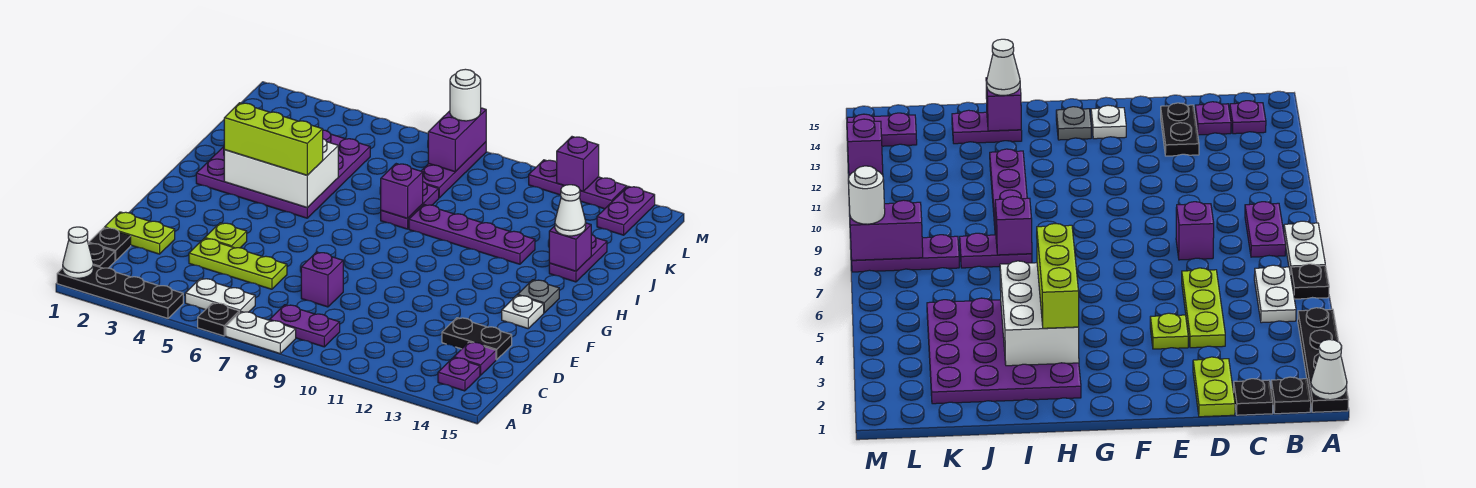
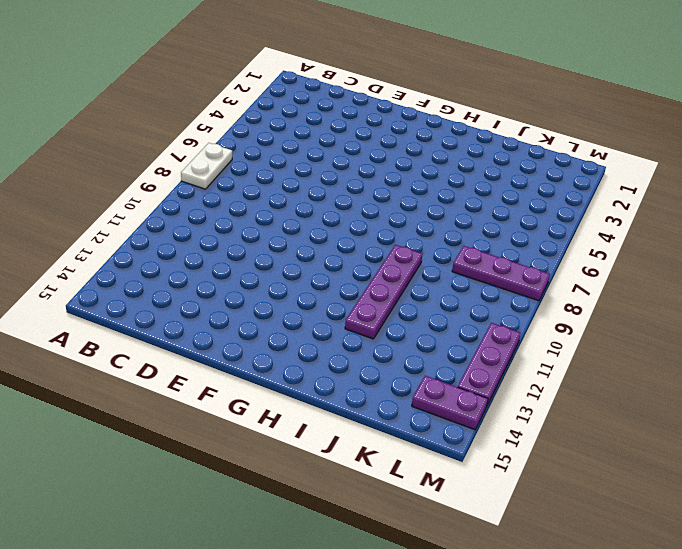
none -> black plate A1:A4 level 1
none -> black plate A6 level 1
none -> black plate B1 level 1
none -> white plate B5:B6 level 1

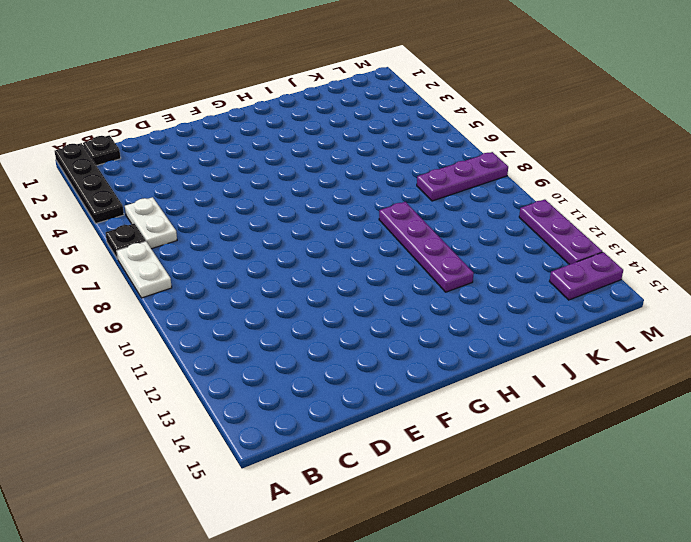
none -> purple plate B8:B9 level 1
none -> purple plate B14 level 1
none -> black plate C1 level 1
none -> purple plate C14 level 1

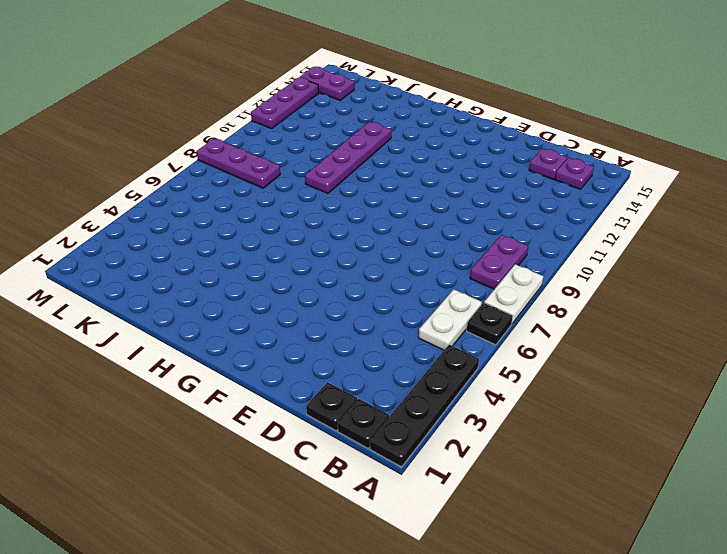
none -> lime plate D1:D2 level 1
none -> lime plate D4:D6 level 1
none -> purple brick D8 level 1
none -> black plate D13:D14 level 1

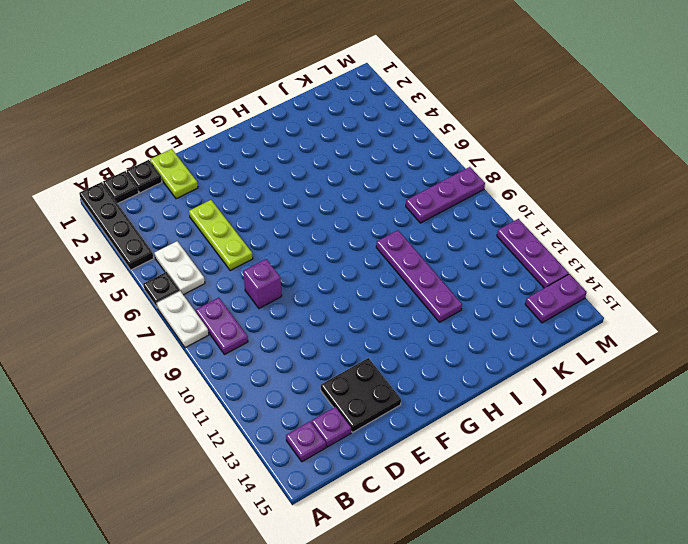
black plate D13:E14 level 1 -> black plate D13:D14 level 1
none -> lime plate E4 level 1
none -> white plate F14 level 1
none -> grey plate G14 level 1
none -> purple plate H2:K5 level 1

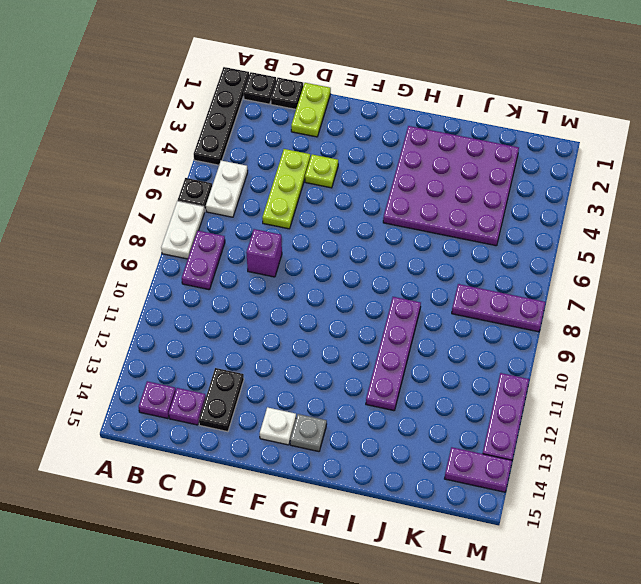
none -> purple plate I8:J8 level 1
none -> purple plate I14:J14 level 1
none -> white cone A1 level 2
none -> white brick H3:I5 level 2

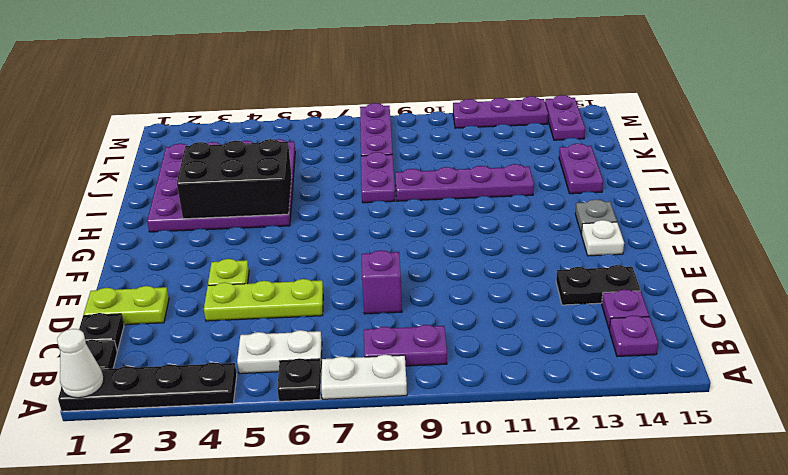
black brick H3:I5 level 2 -> white brick H3:I5 level 2
none -> purple brick I8 level 2
none -> purple brick I14 level 2
none -> purple brick L8:M8 level 2
none -> purple brick M12 level 2

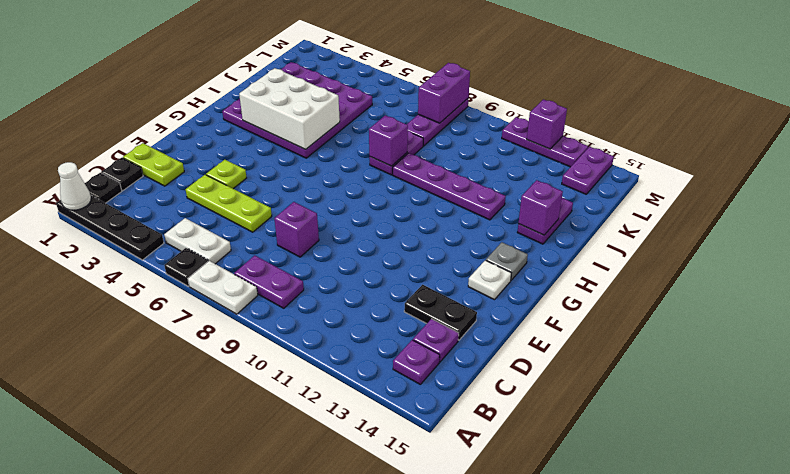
none -> lime brick H3:H5 level 3
none -> white cone I14 level 3
none -> white round brick M8 level 3

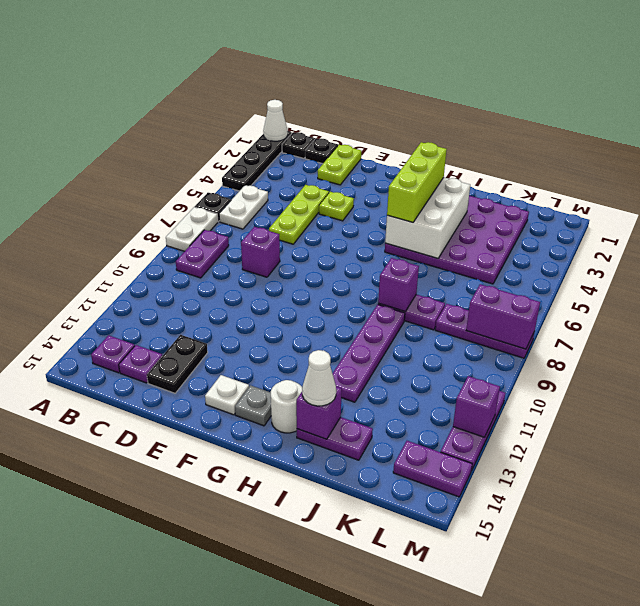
white round brick H14 level 1 -> white round brick M8 level 3

